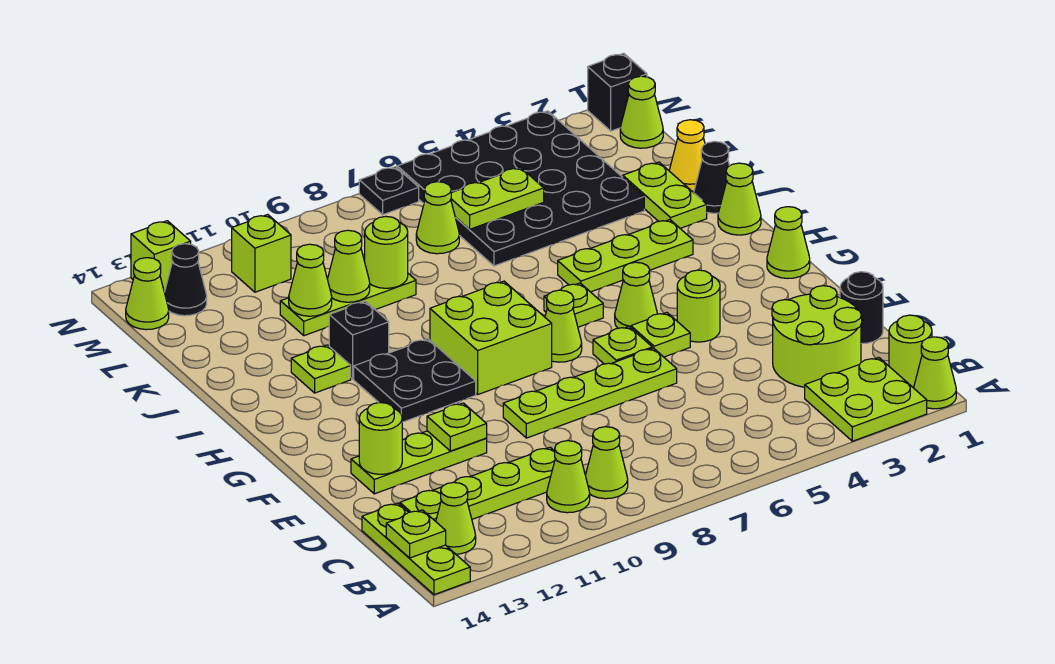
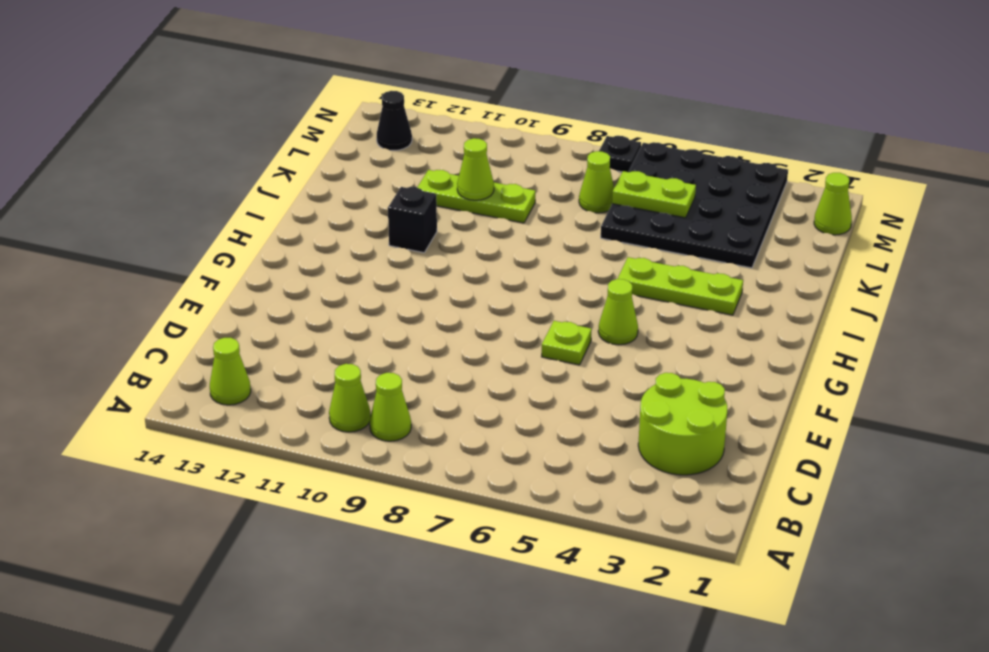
none -> lime cone A1 level 1
none -> lime plate A2:B3 level 1
none -> lime plate A14:C14 level 1
none -> lime round brick B1 level 1

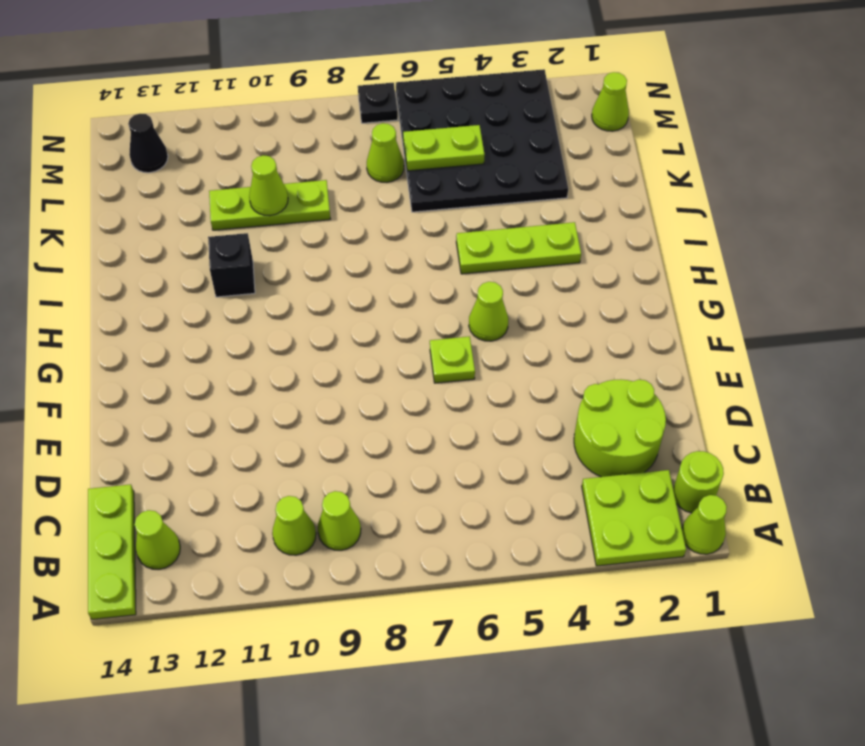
none -> lime plate C10:C13 level 1
none -> black round brick D1 level 1
none -> lime plate E6:E9 level 1
none -> lime plate E11:E13 level 1

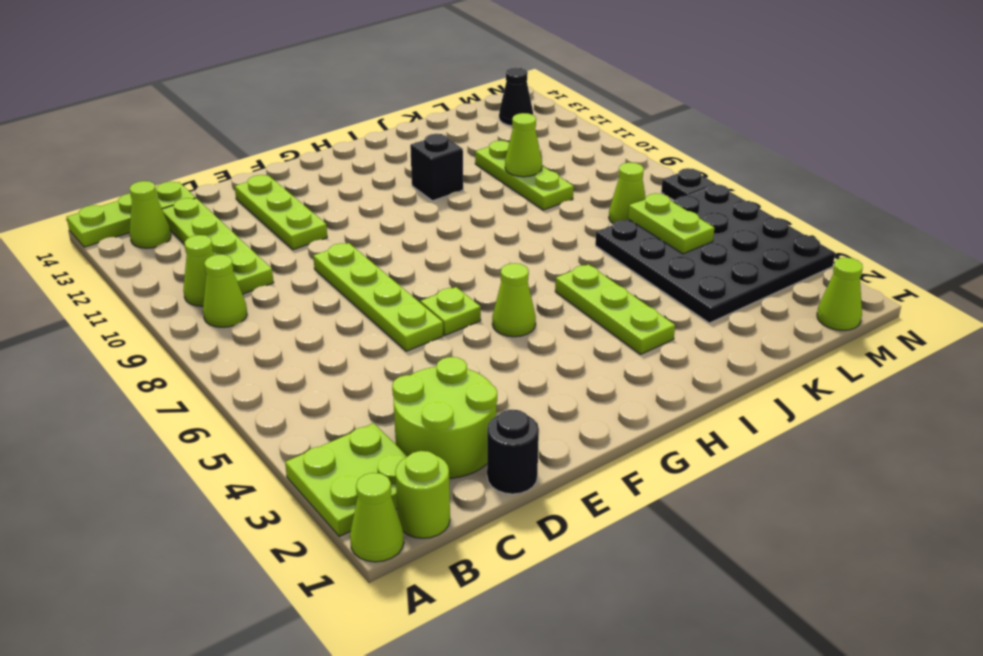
none -> lime round brick F4 level 1
none -> lime plate F5 level 1
none -> lime cone G1 level 1
none -> lime cone G7 level 1

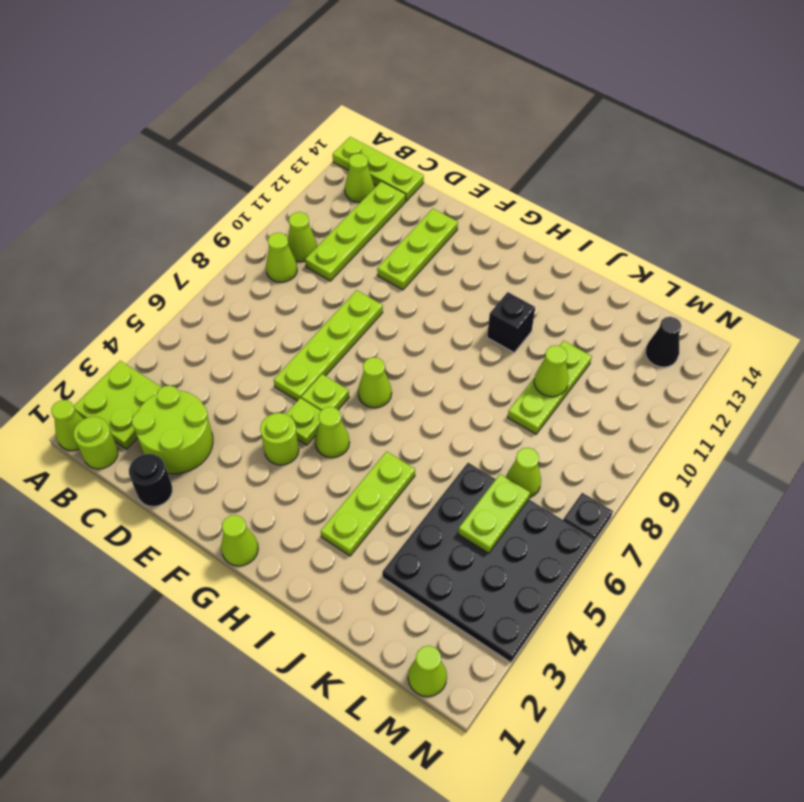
none -> lime brick G8:H9 level 1
none -> black plate G10:H11 level 1
none -> lime plate H6 level 1
none -> lime cone I1 level 1

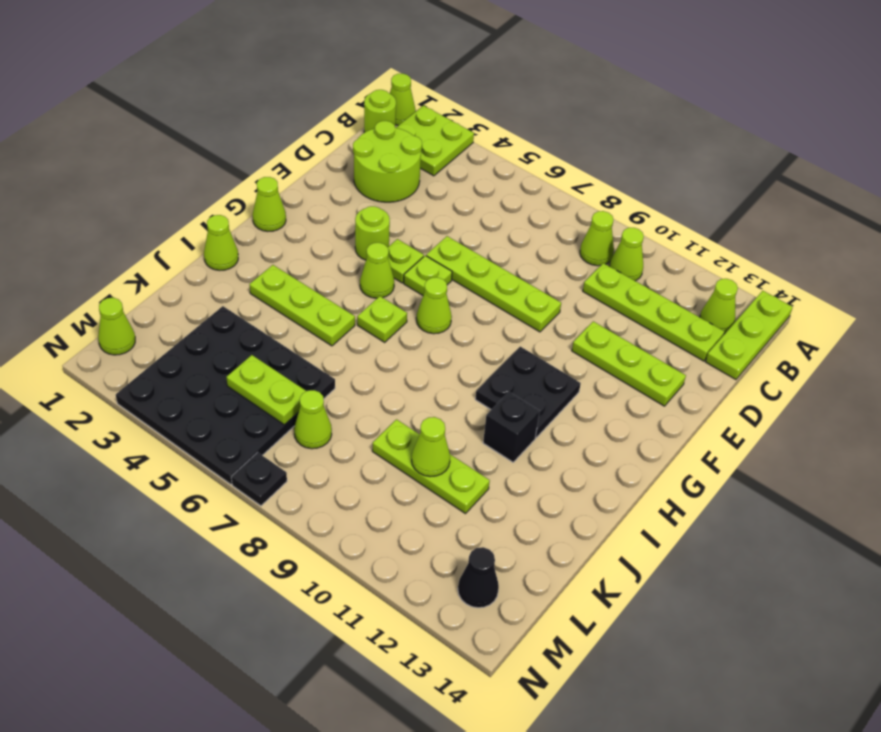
none -> black round brick D1 level 1
none -> lime brick G8:H9 level 1
none -> lime plate I12 level 1
none -> black cone J1 level 1

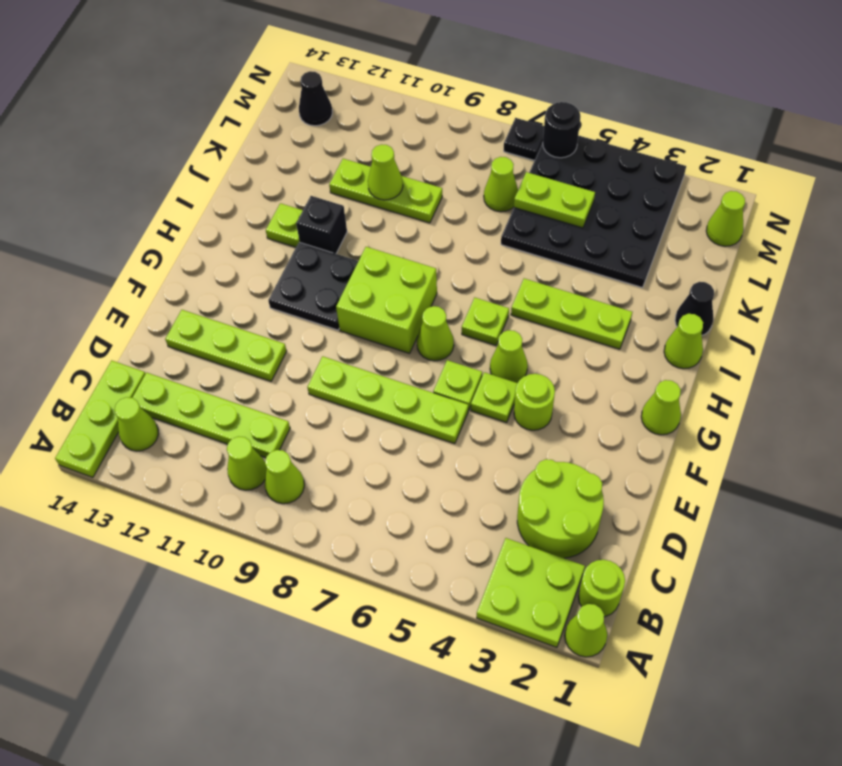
black round brick N6 level 2 -> black round brick D1 level 1
none -> lime plate J2:K2 level 1
none -> yellow cone K1 level 1
none -> lime brick M11 level 1
none -> lime cone M14 level 1

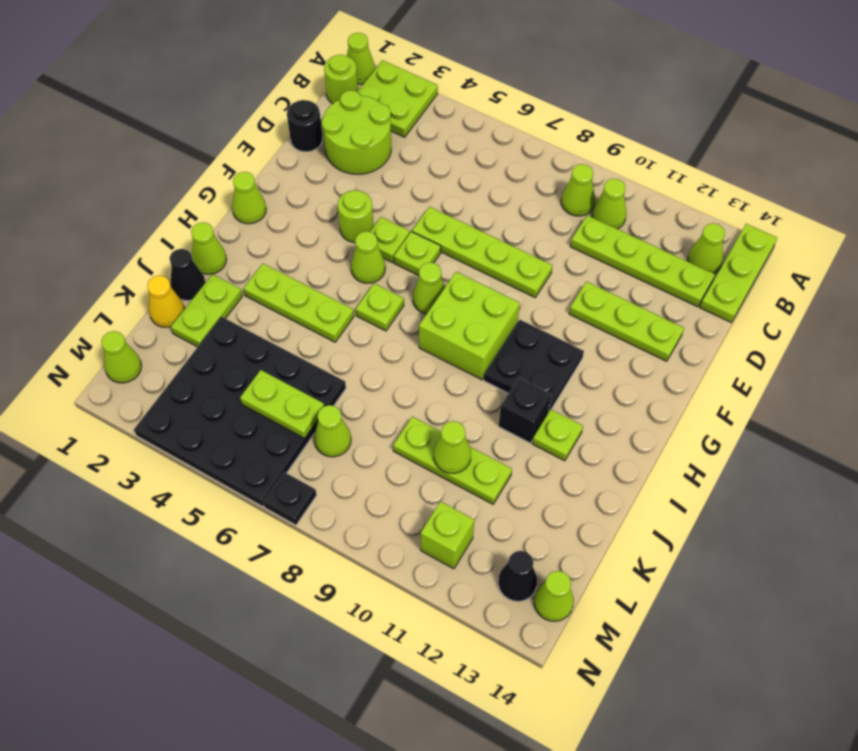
none -> black brick N1 level 1
none -> lime brick N13 level 1
none -> lime plate B14 level 2
none -> lime plate E11 level 2

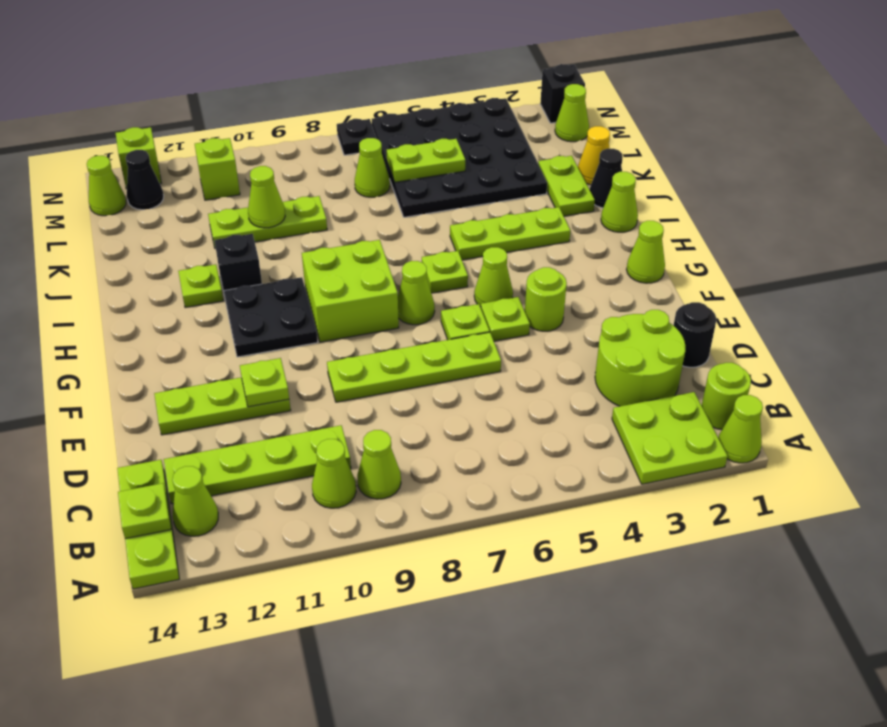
none -> lime round brick E13 level 2
none -> lime round brick K9 level 2
none -> lime cone K11 level 2

